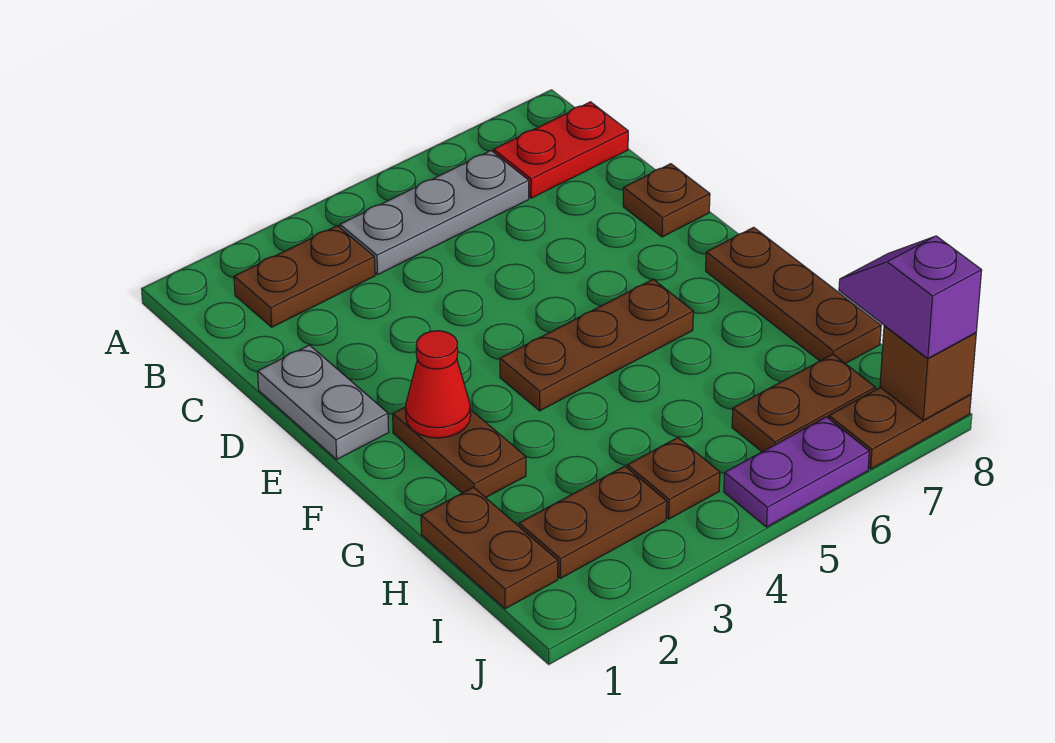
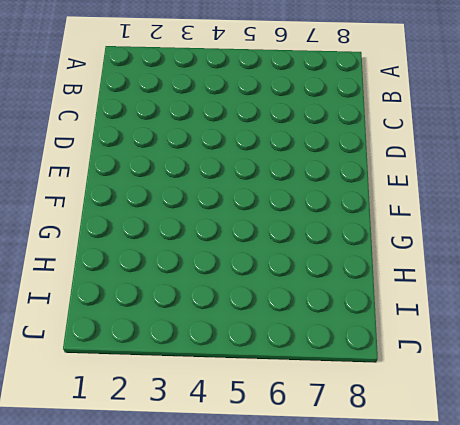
none -> brown plate B2:B3 level 1
none -> grey plate B4:B6 level 1
none -> red plate B7:B8 level 1

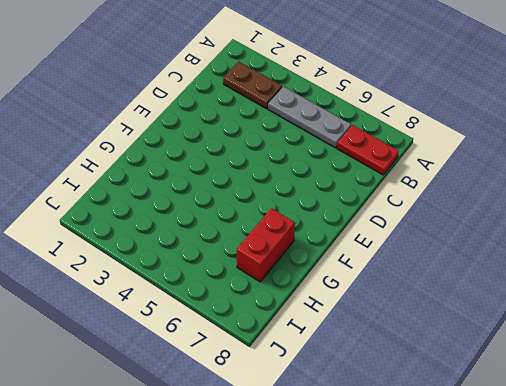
red brick G7:H7 level 1 -> none
none -> grey plate D1:E1 level 1
none -> brown plate D8 level 1
none -> brown plate F2:G2 level 1

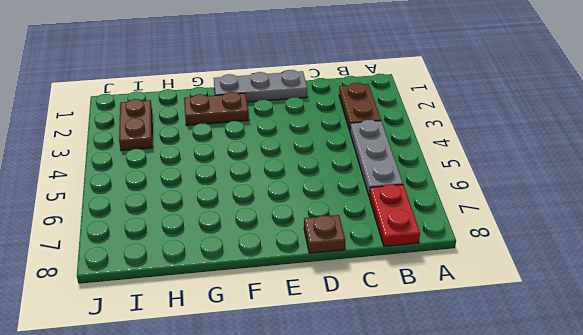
grey plate D1:F1 level 1 -> grey plate D1:E1 level 1
none -> brown plate F4:F6 level 1
none -> brown plate F8:H8 level 1
none -> brown plate H1:I1 level 1

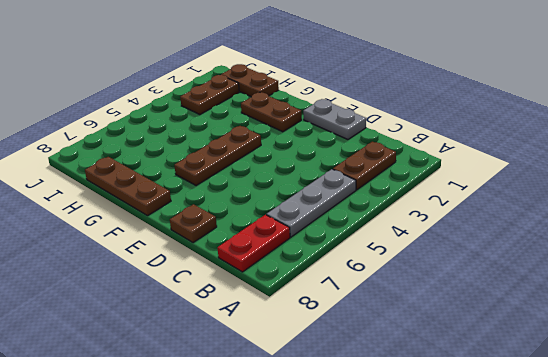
none -> brown plate I4 level 1
none -> brown plate I6:I7 level 1
none -> purple plate J5:J6 level 1

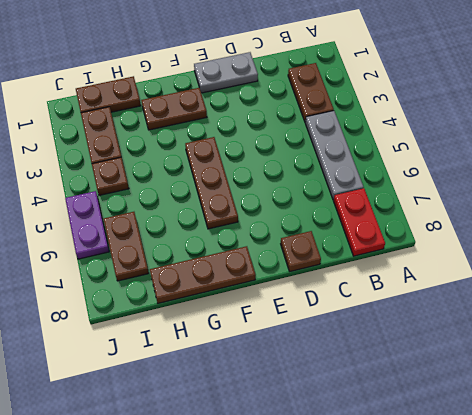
none -> brown plate J7:J8 level 1
none -> red cone F2 level 2
none -> brown brick J8 level 2

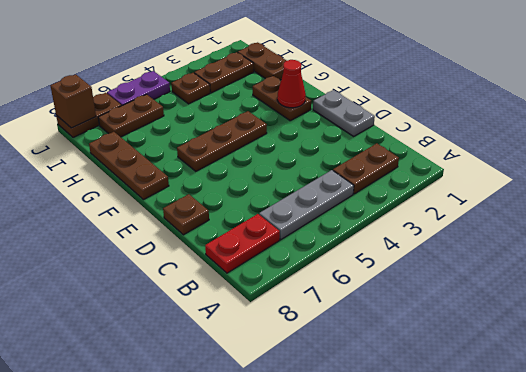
none -> purple slope I8:J8 level 3 top J

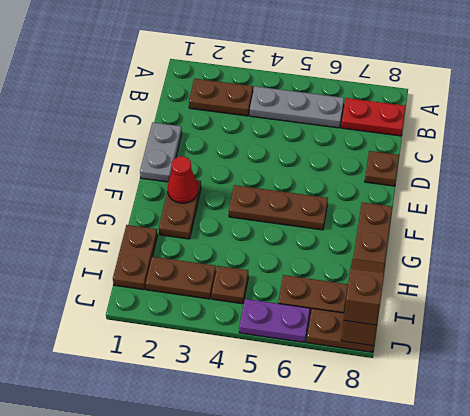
brown slope I8:J8 level 3 top J -> purple slope I8:J8 level 3 top J

